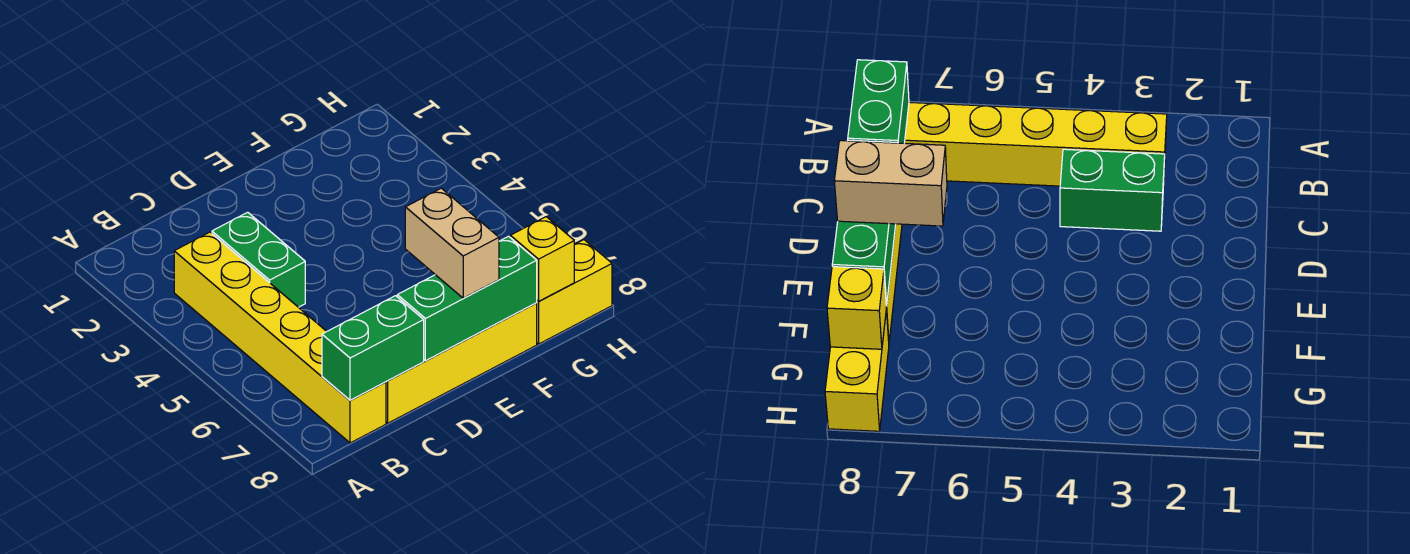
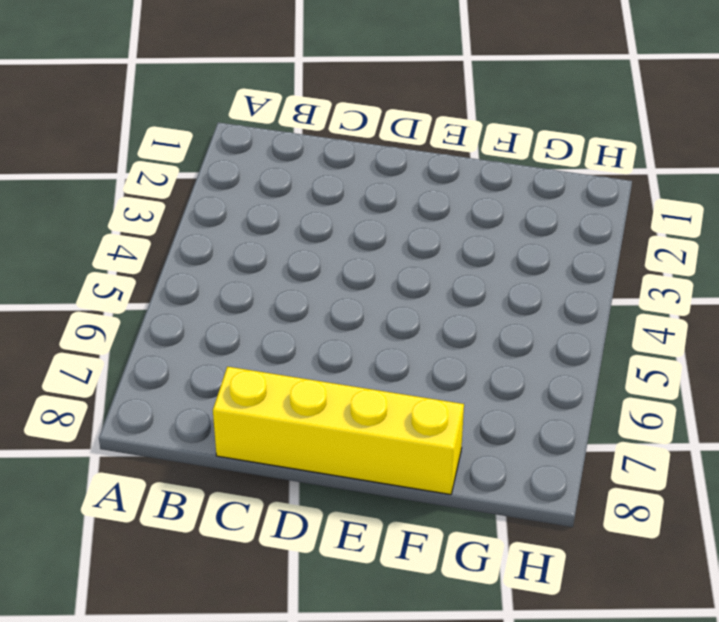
none -> yellow brick B3:B8 level 1
none -> green brick C3:C4 level 1

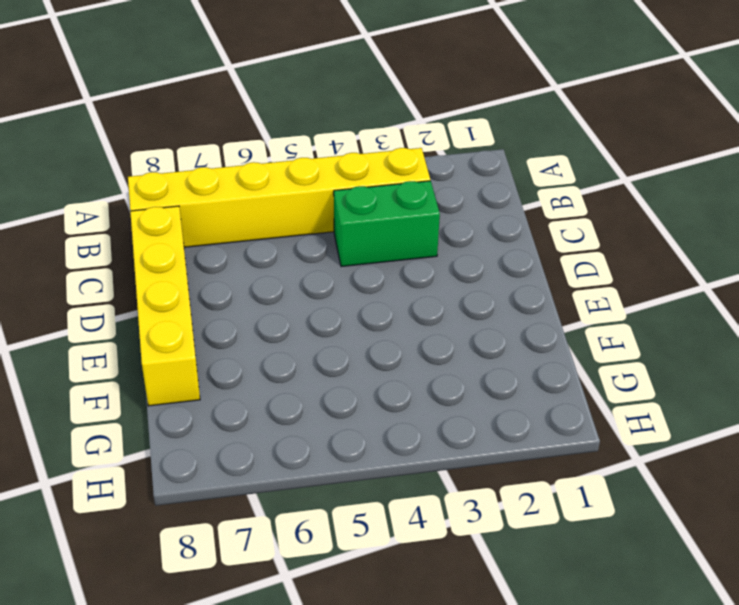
none -> yellow brick G8:H8 level 1
none -> green brick B8:C8 level 2

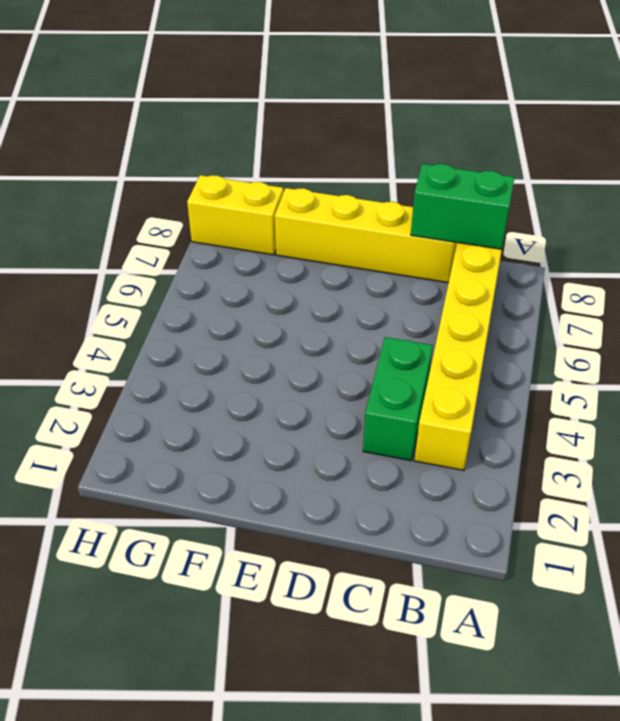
none -> green brick D8:F8 level 2
none -> yellow brick G8 level 2

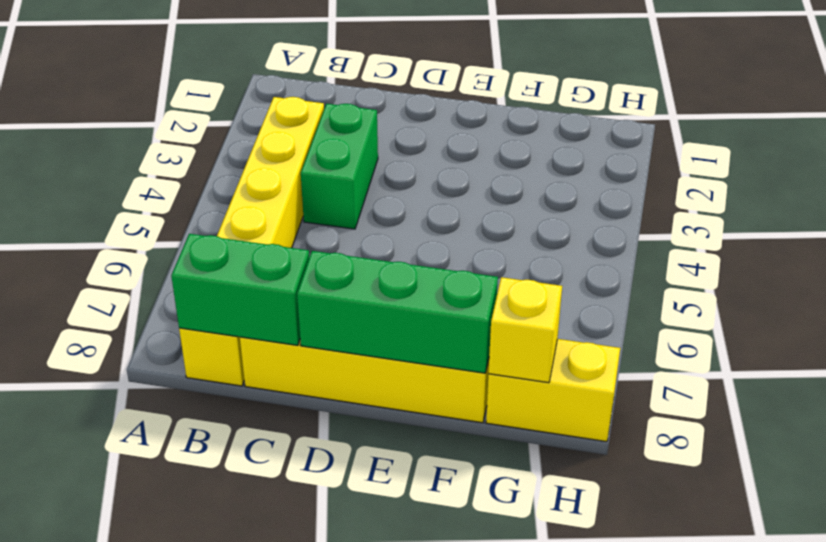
none -> tan brick E7:E8 level 3

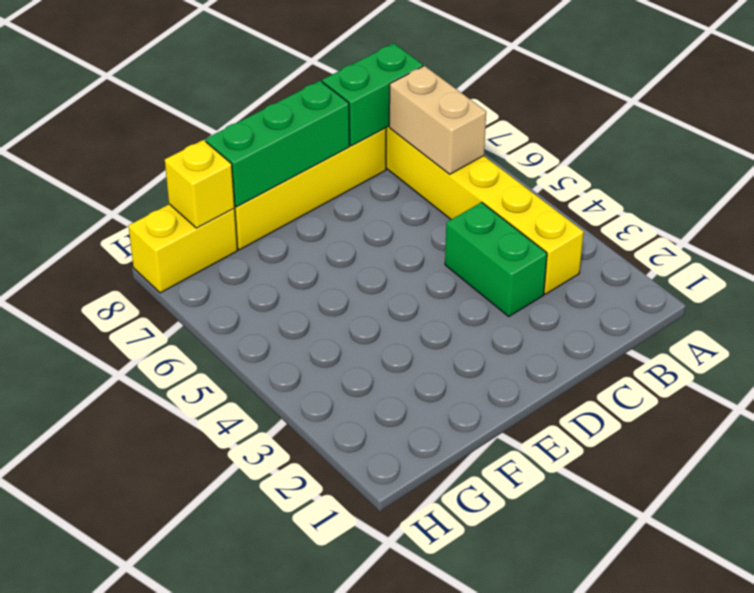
tan brick B6:B7 level 2 -> tan brick E7:E8 level 3

